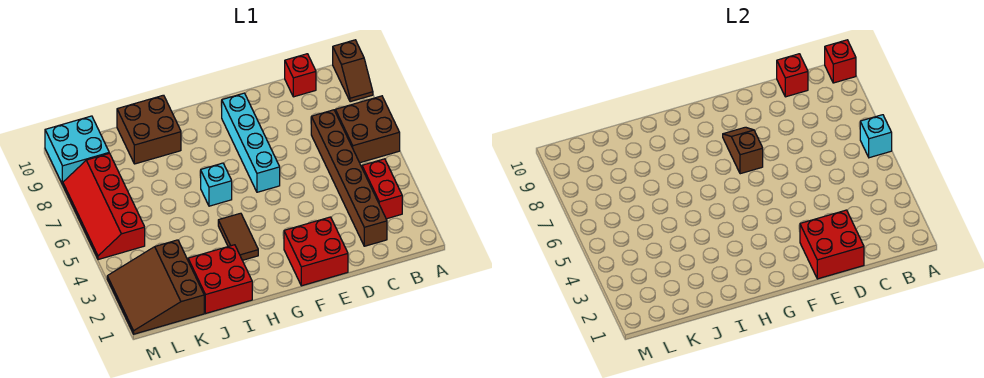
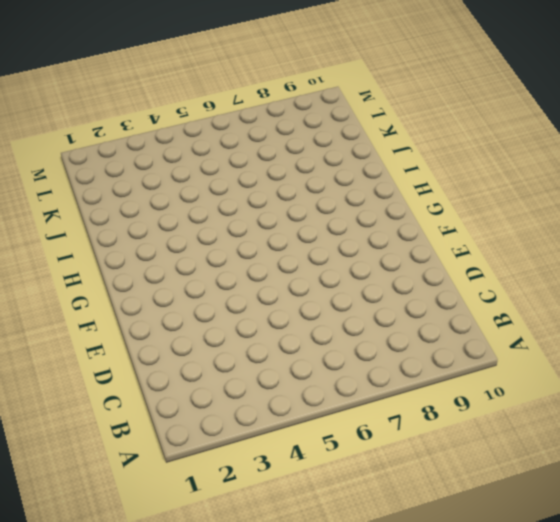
none -> brown brick A6:B7 level 1
none -> brown slope A9:A10 level 1 top 10
none -> red brick B3:B4 level 1

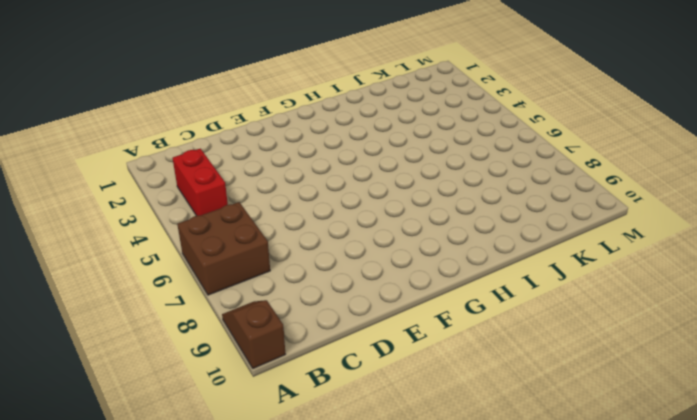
none -> brown brick C2:C7 level 1
none -> red brick C10 level 1
none -> red brick E1:F2 level 1

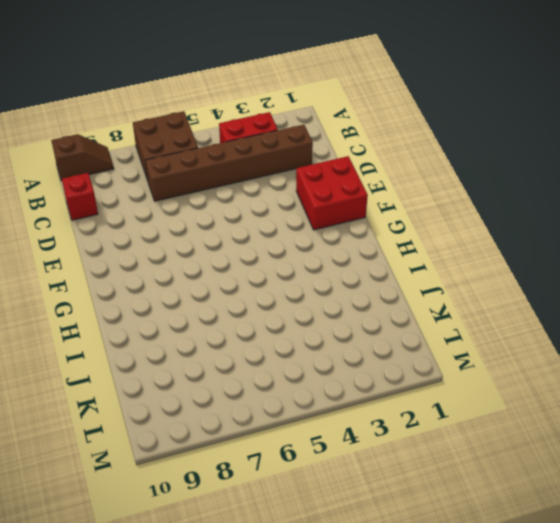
none -> cyan brick F6:F9 level 1
none -> brown tile H3:H4 level 1
none -> cyan brick H6 level 1

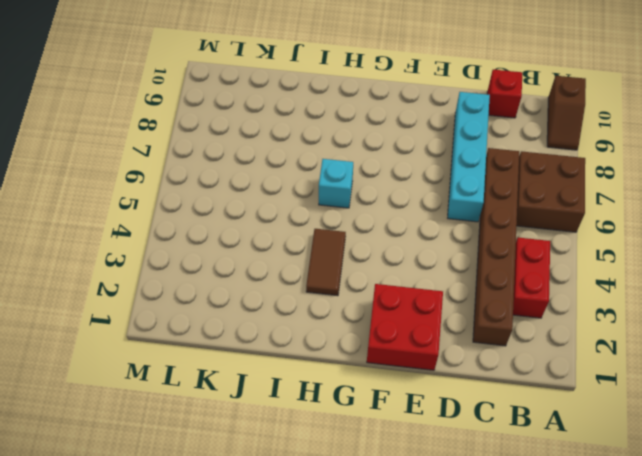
cyan brick D6:D9 level 1 -> cyan brick F6:F9 level 1
none -> red brick I1:J2 level 1
none -> brown brick I9:J10 level 1
none -> brown slope K1:M3 level 1 top K

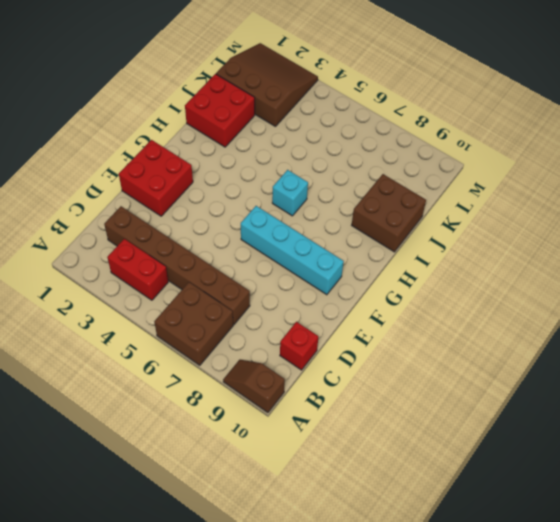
none -> brown tile H3:H4 level 1
none -> red slope L5:M8 level 1 top L
none -> cyan brick L9:M10 level 1

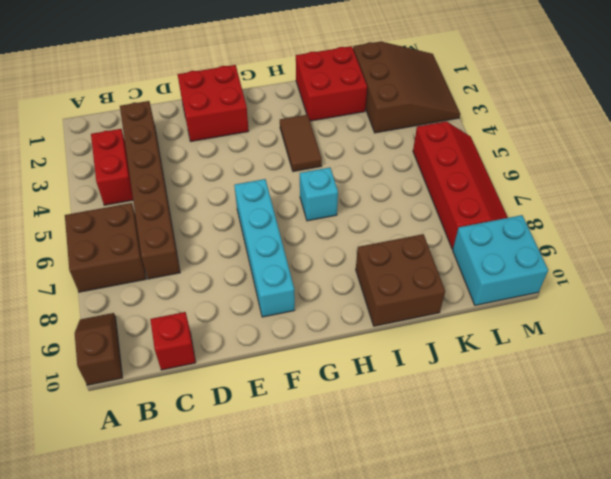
none -> cyan brick A6 level 2
none -> red brick A10 level 2
none -> red brick C10 level 2

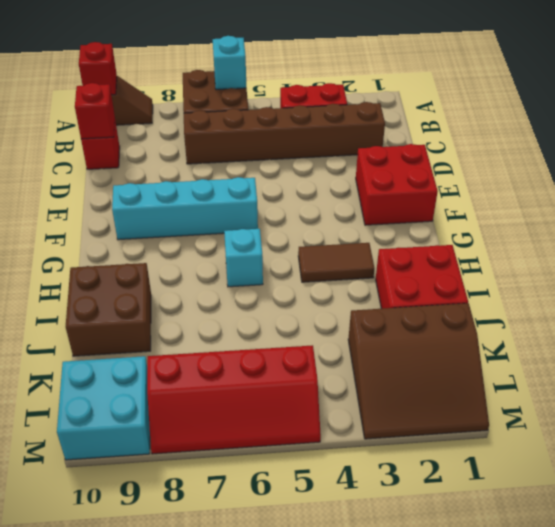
none -> red brick D1:E2 level 2
none -> brown slope F7:F8 level 2 top 7

